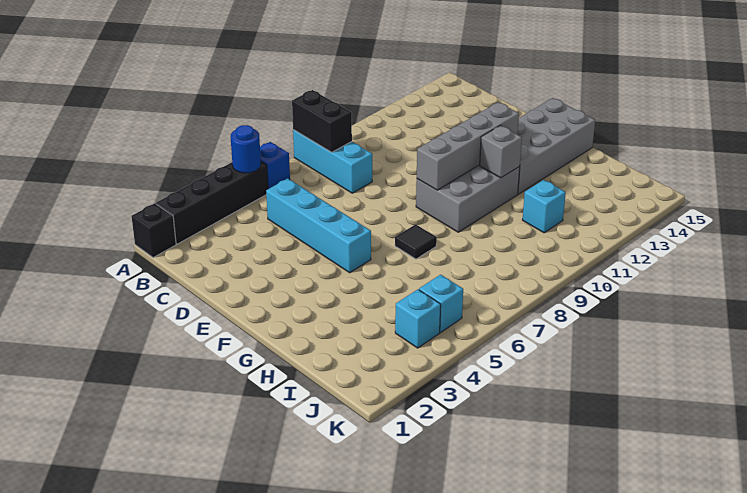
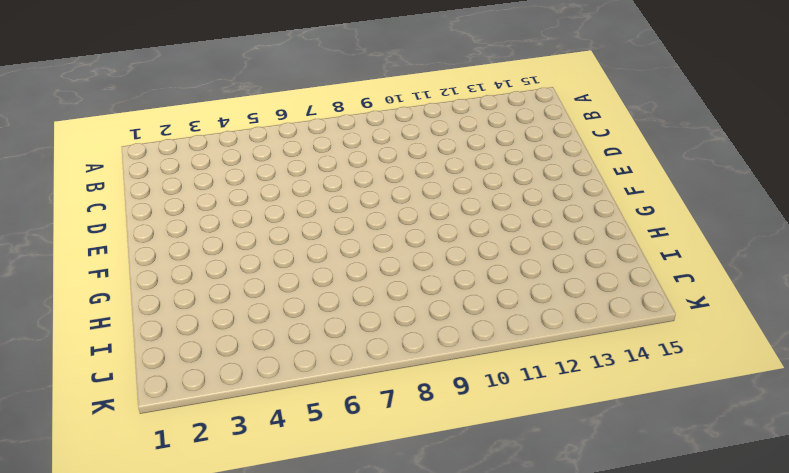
none -> black brick A1 level 1
none -> black brick A2:A5 level 1
none -> blue brick A6 level 1

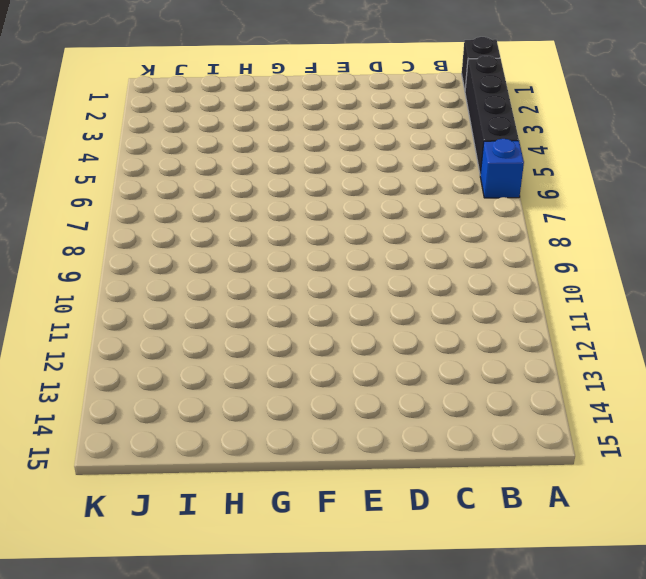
none -> cyan brick A8:C8 level 1
none -> cyan brick C5:F5 level 1
none -> grey brick F9:G11 level 1

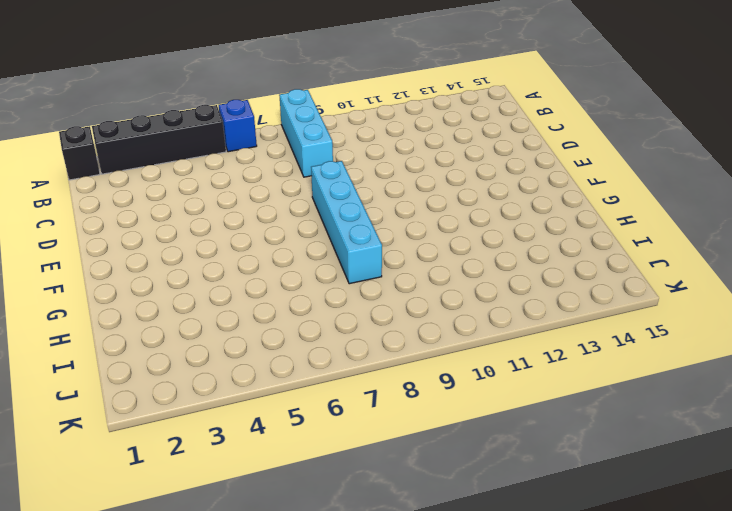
cyan brick E8:H8 level 1 -> cyan brick C5:F5 level 1
none -> grey brick F9:G11 level 1
none -> grey brick F12:G15 level 1
none -> black tile G7 level 1

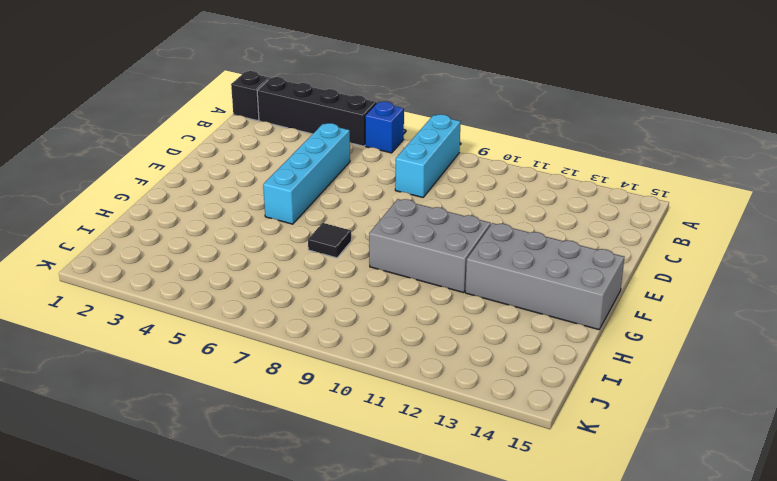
none -> cyan brick I11 level 1
none -> cyan brick J4 level 1
none -> cyan brick J5 level 1

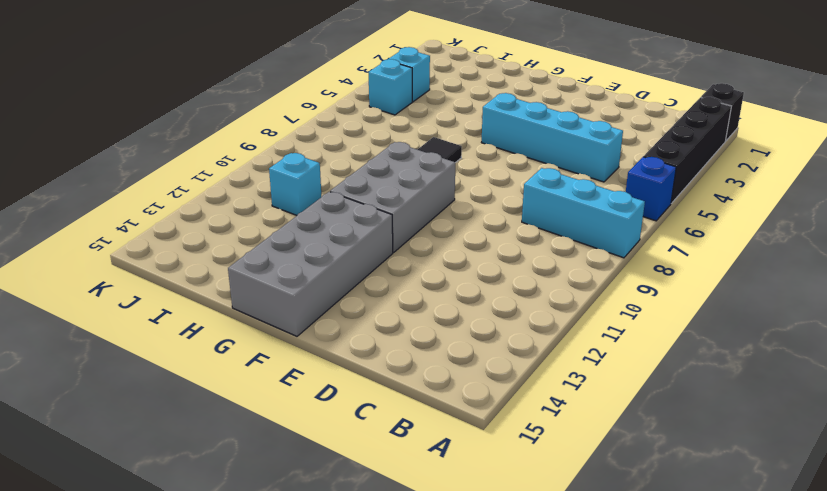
none -> blue round brick A5 level 2
none -> black brick A8:B8 level 2
none -> grey brick F9:F12 level 2

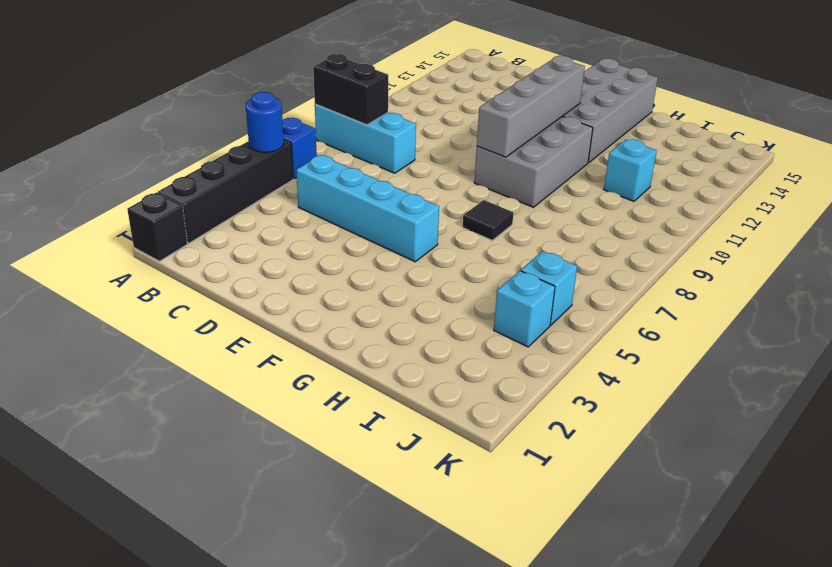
none -> grey brick G11 level 2

